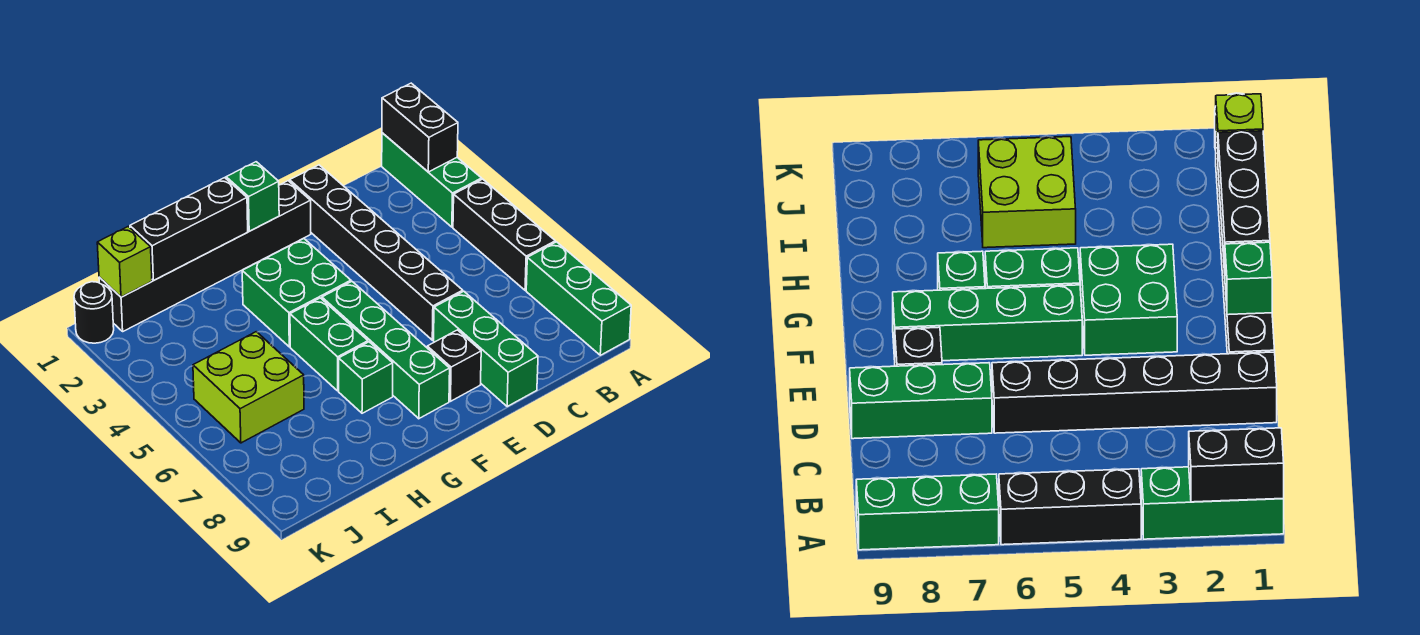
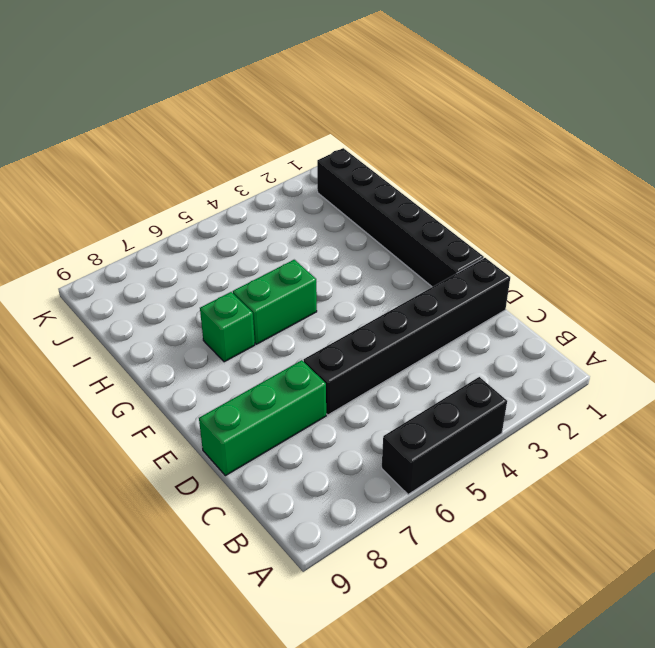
none -> green brick A1:A3 level 1
none -> green brick A7:A9 level 1
none -> black brick E8 level 1

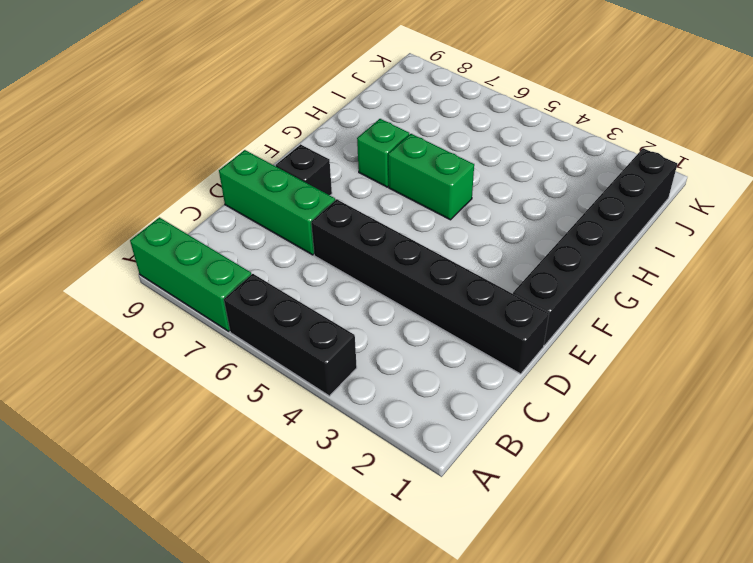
none -> green brick A1:A3 level 1
none -> green brick F3:G4 level 1
none -> green brick F5:F8 level 1

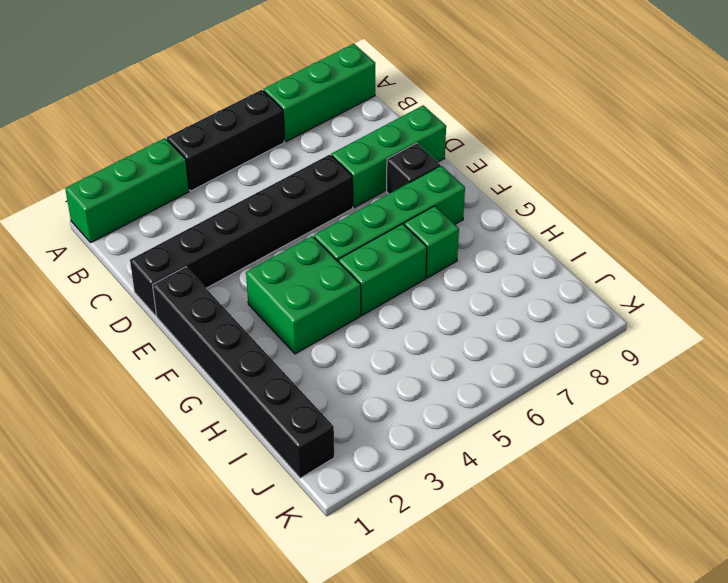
none -> lime brick I5:J6 level 1
none -> black round brick K1 level 1
none -> black brick A1:A2 level 2

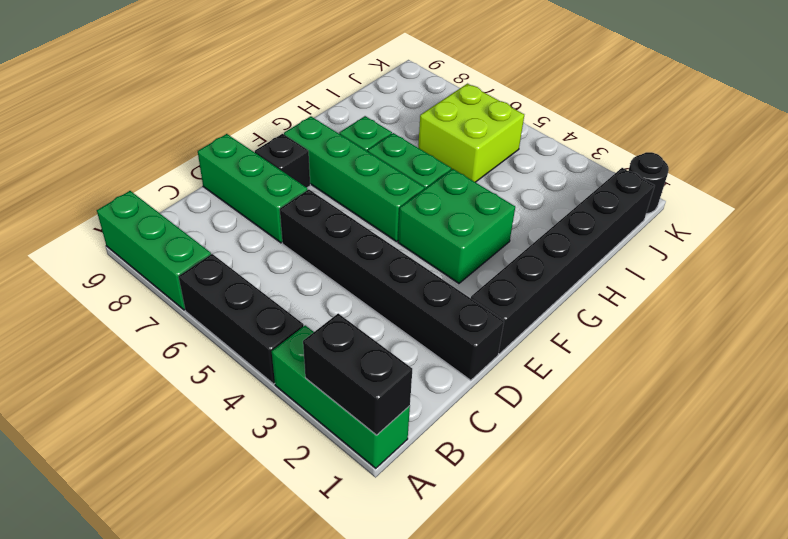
none -> green brick F1 level 2
none -> black brick G1:I1 level 2
none -> lime brick J1 level 2

